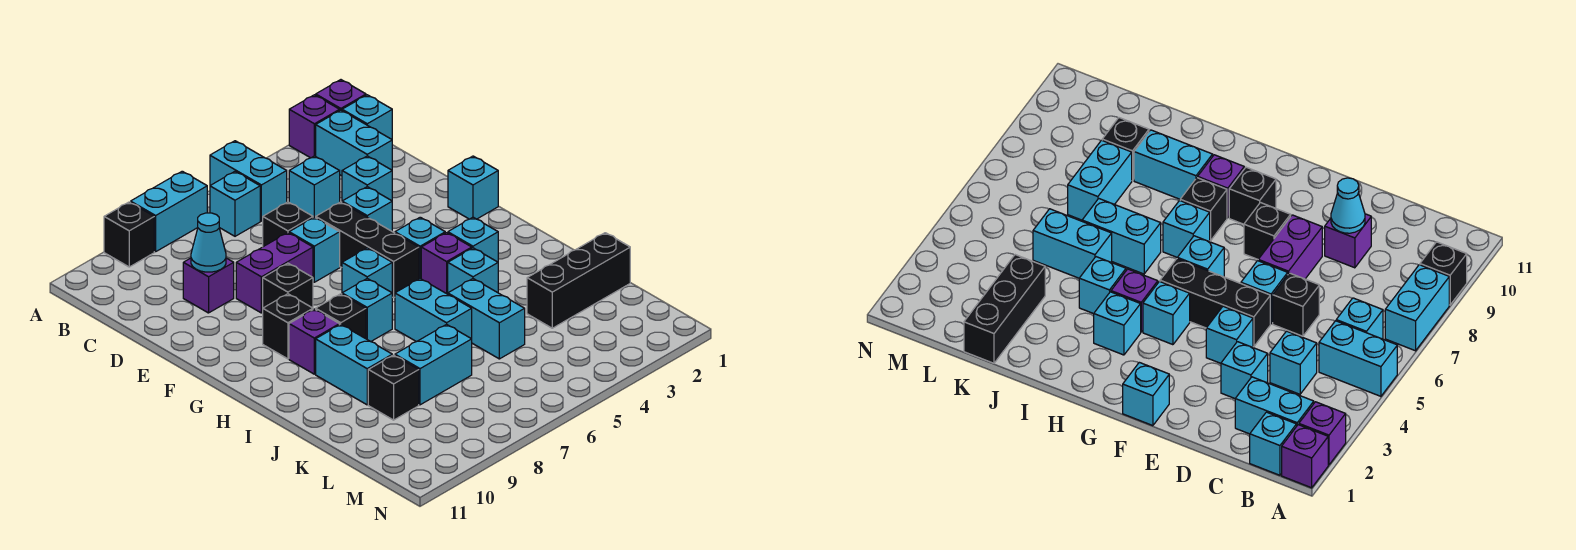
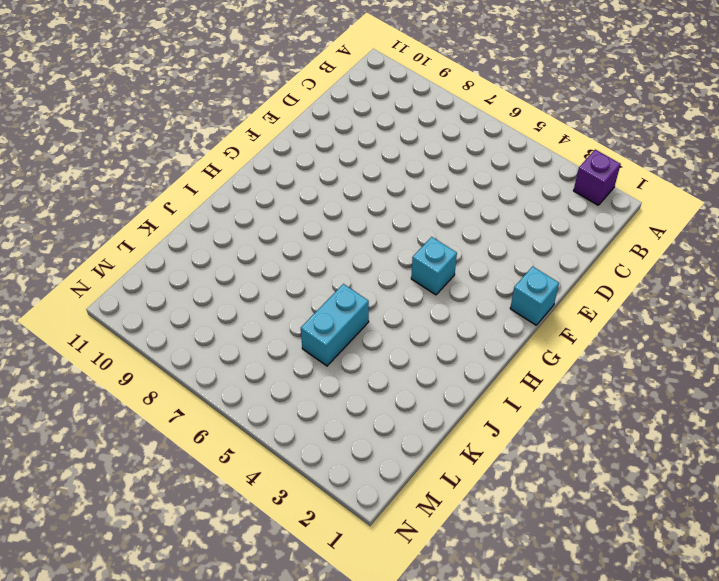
none -> purple brick A1 level 1
none -> cyan brick A5:B5 level 1
none -> cyan brick A7:A8 level 1
none -> black brick A9 level 1

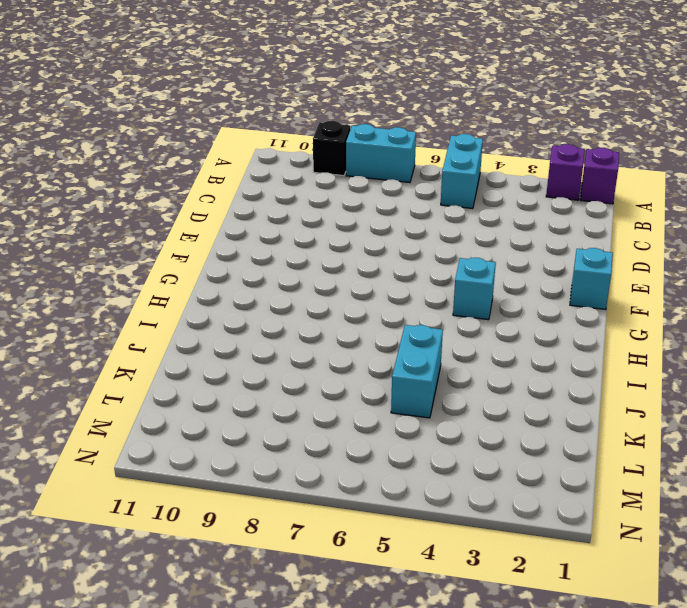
none -> cyan brick B1 level 1
none -> cyan brick B2:C2 level 1
none -> cyan brick B6 level 1
none -> cyan brick C4 level 1

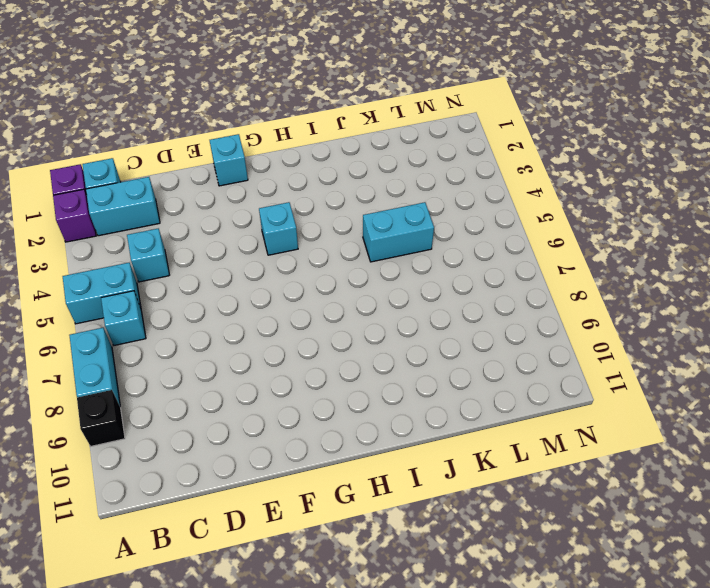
none -> cyan brick D3 level 1
none -> black brick D6 level 1
none -> purple brick D9 level 1
none -> cyan brick E4 level 1

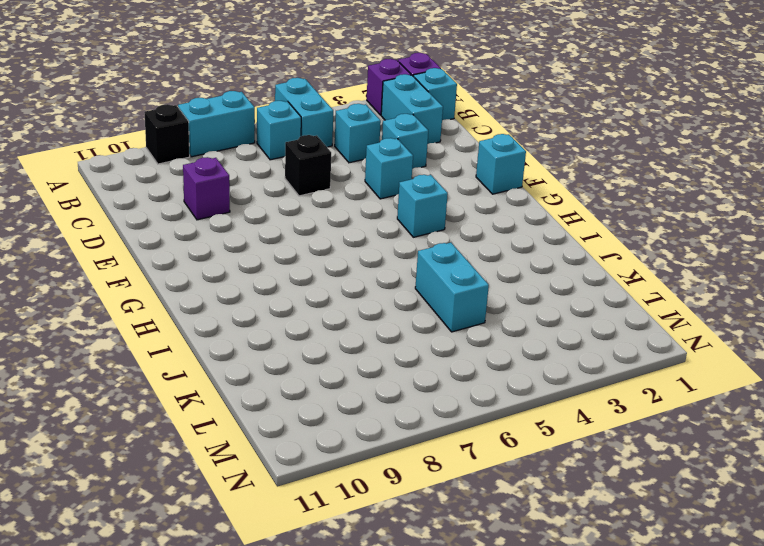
none -> black brick E5:G5 level 1
none -> cyan brick E6 level 1
none -> purple brick E7:E8 level 1
none -> black brick F8 level 1

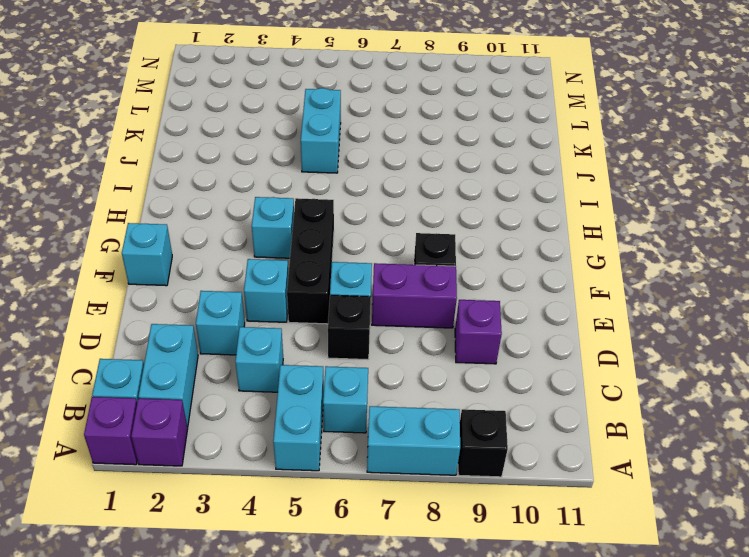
none -> cyan brick G6 level 1
none -> black brick G9 level 1
none -> cyan brick H3 level 1
none -> purple brick H4 level 1

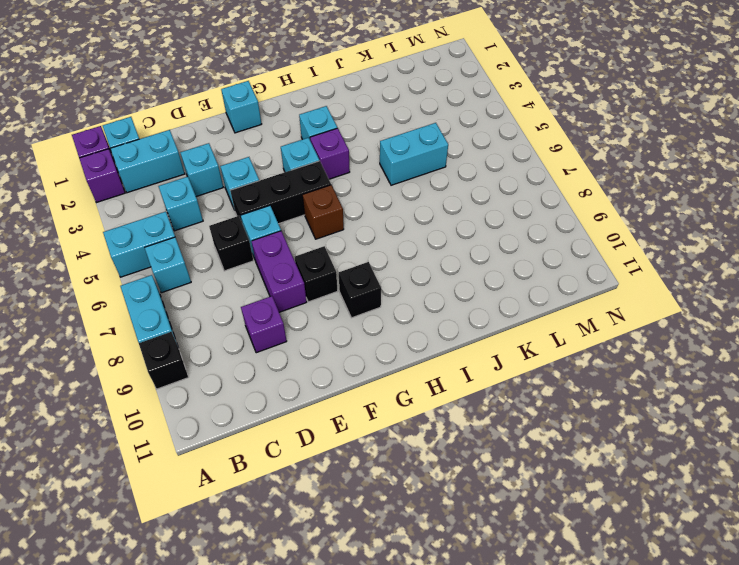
brown brick G6 level 1 -> cyan brick G6 level 1
none -> cyan brick H7 level 1
none -> black brick H8 level 1
none -> purple brick H9 level 1
none -> cyan brick I4 level 1

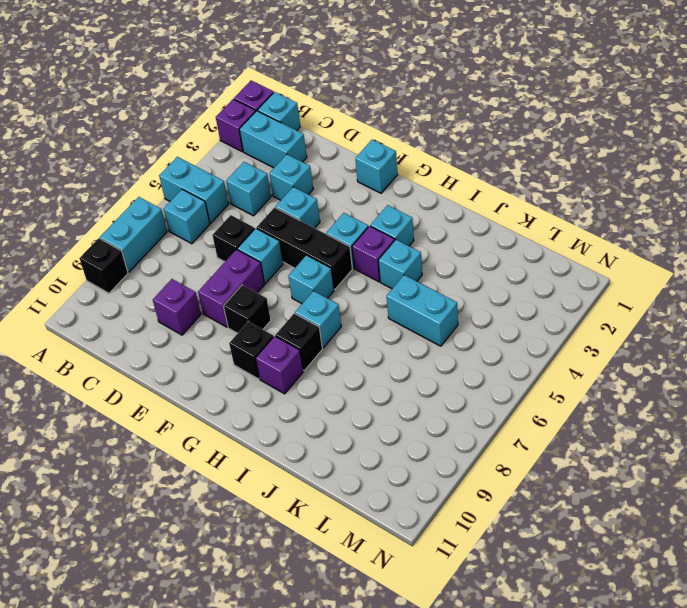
none -> cyan brick I6:J6 level 1
none -> cyan brick I9:J9 level 1
none -> black brick K1:K3 level 1
none -> cyan brick K7:K8 level 1

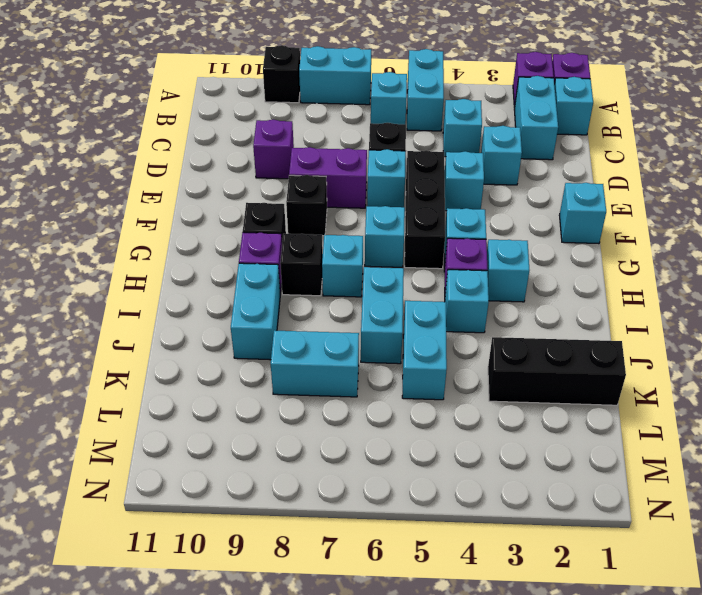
none -> black brick K9 level 1
none -> cyan cone D9 level 2

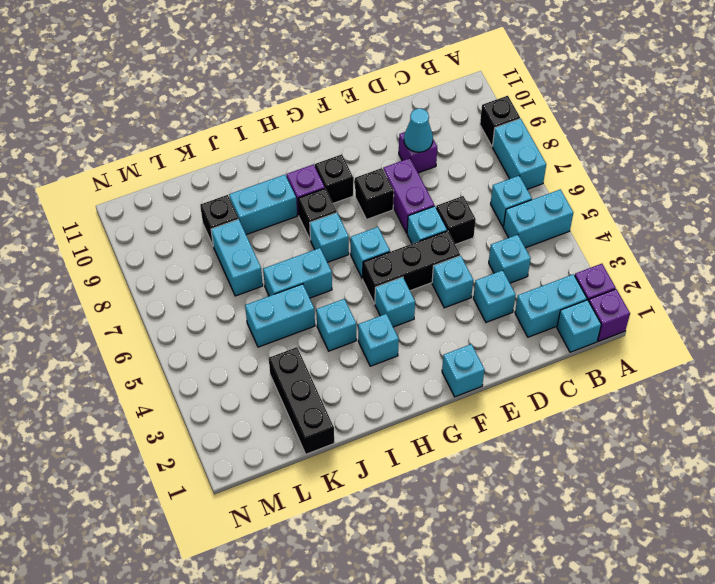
none -> purple brick H4 level 1

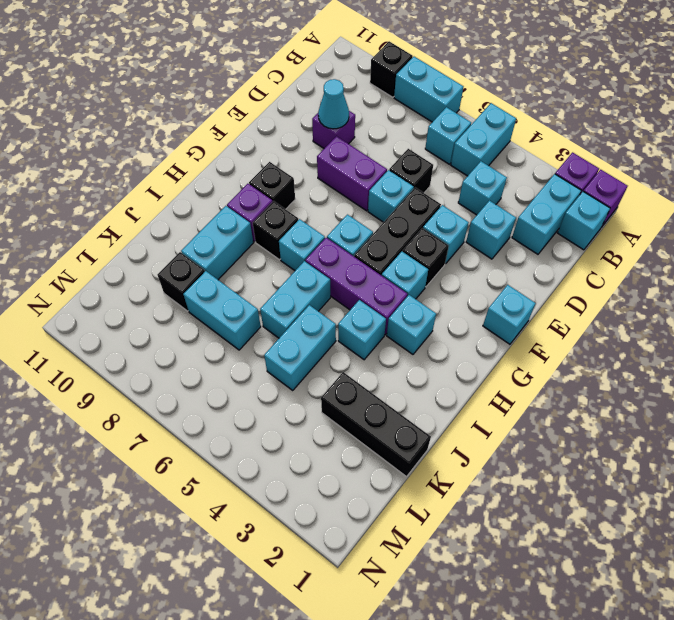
black brick F4 level 1 -> black brick F8 level 1
purple brick H4:H6 level 1 -> purple brick H4 level 1

